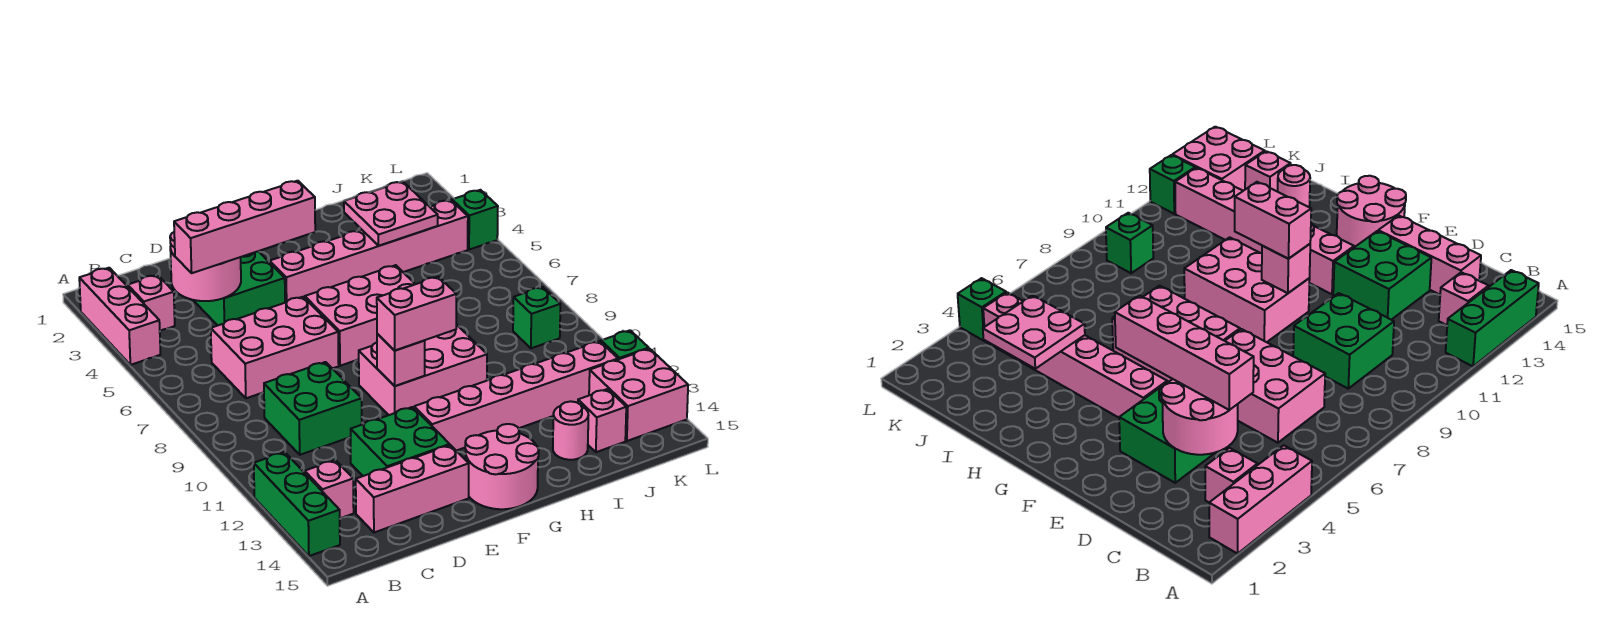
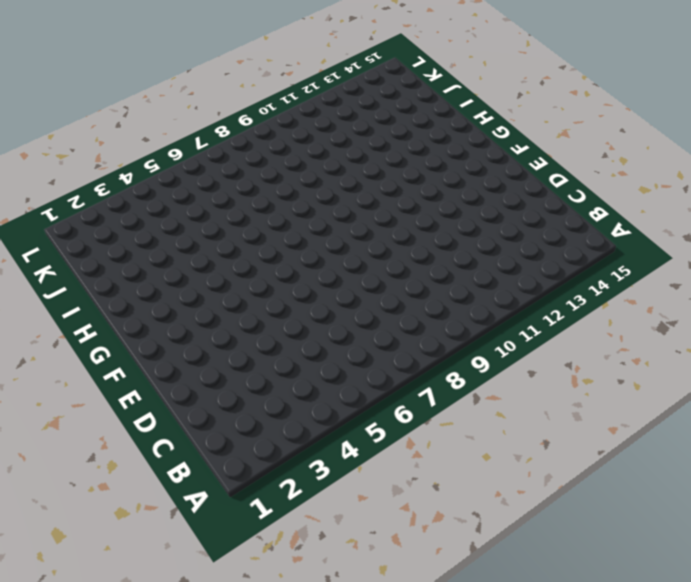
none -> pink brick A2:A4 level 1
none -> green brick A12:A14 level 1
none -> pink brick B3 level 1

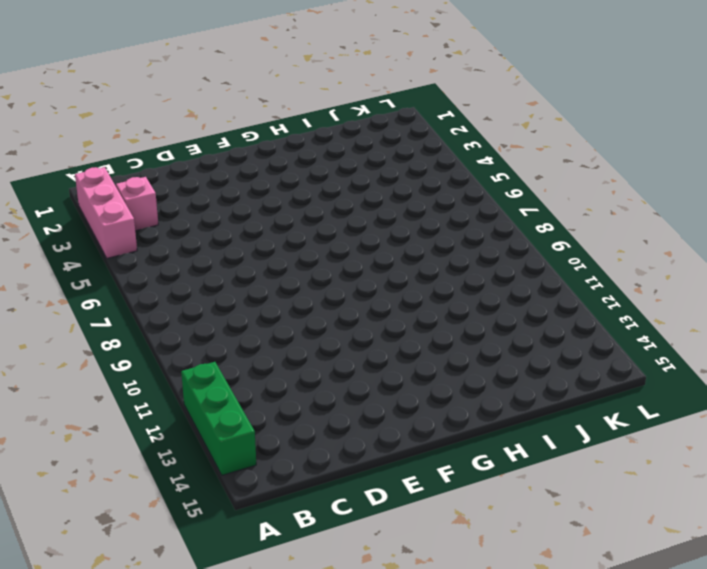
none -> pink brick B13 level 1
none -> pink brick C6:E7 level 1
none -> green brick C9:D10 level 1

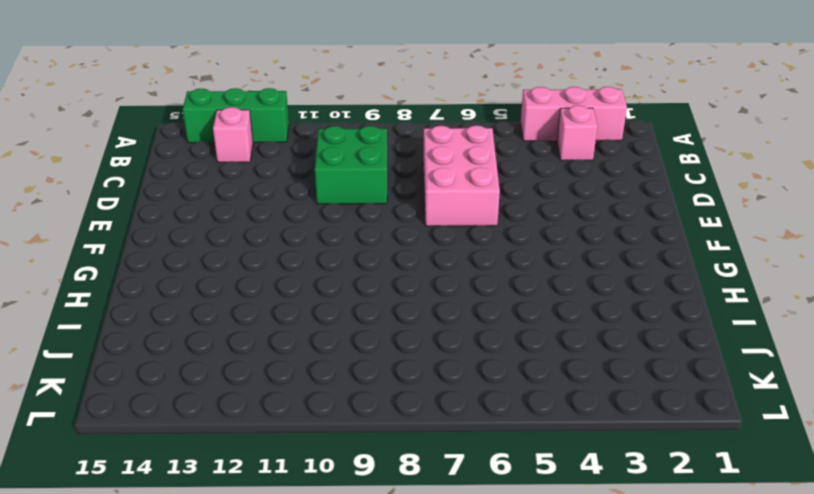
none -> pink brick C14:E14 level 1
none -> green brick D3:E4 level 1
none -> green brick D12:E13 level 1

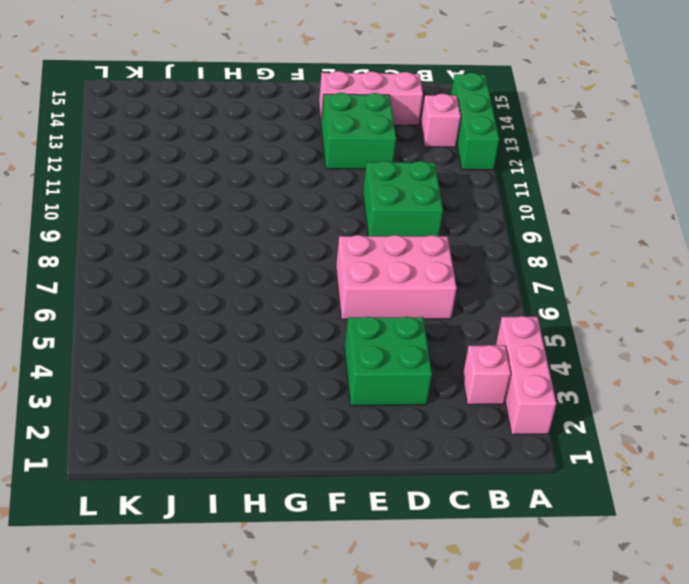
none -> pink brick F4:K4 level 1
none -> pink brick F6:H7 level 1
none -> pink brick F9:H10 level 1

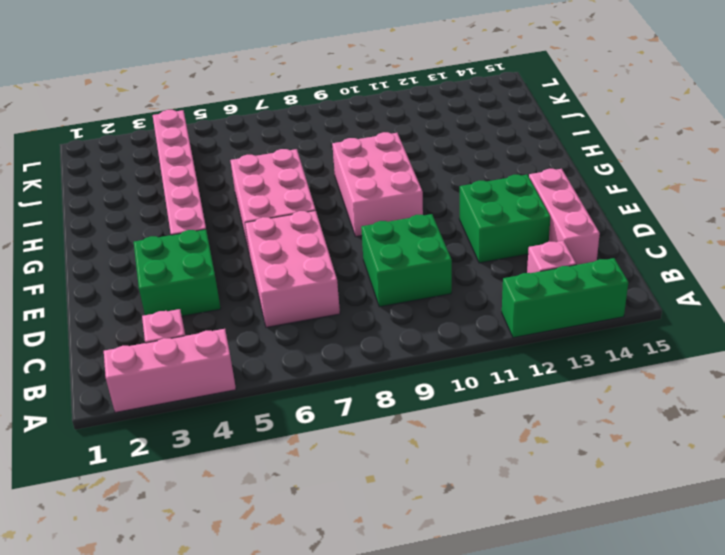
none -> pink brick F12:K12 level 1
none -> pink round brick F14:G15 level 1
none -> pink round brick I14 level 1

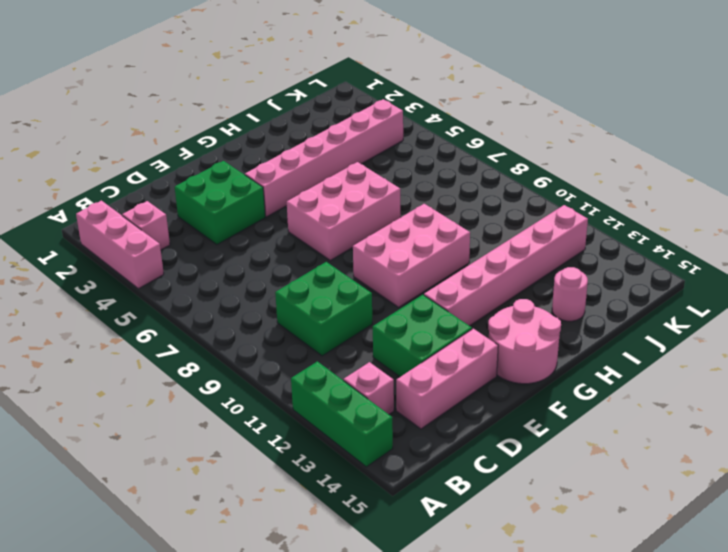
none -> pink brick C6:E7 level 1
none -> pink brick J14 level 1
none -> green brick K9 level 1

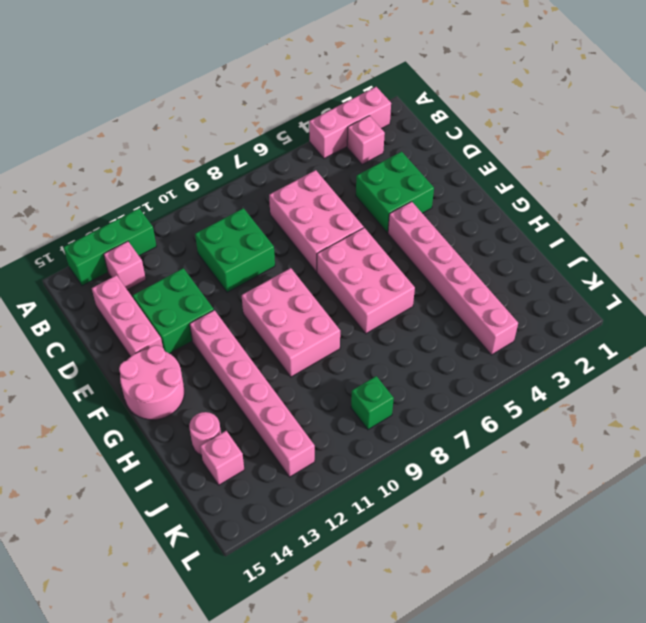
none -> pink brick K13:L14 level 1
none -> green brick L4 level 1
none -> green brick L12 level 1

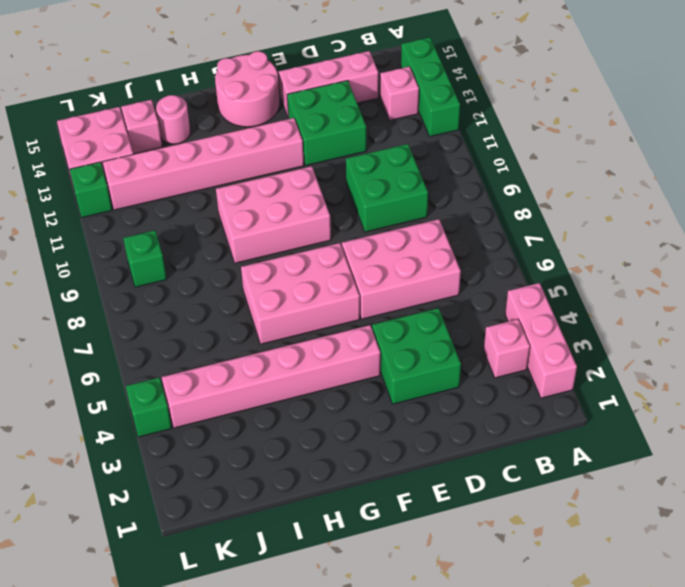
none -> pink round brick C3:D4 level 2
none -> pink brick F10 level 2
none -> pink plate I3:J4 level 2

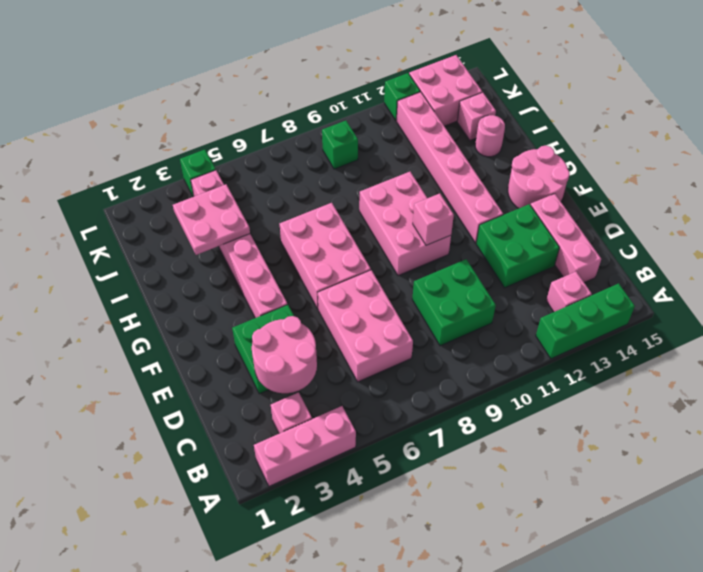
none -> pink brick C4:F4 level 3
none -> pink brick F10:G10 level 3

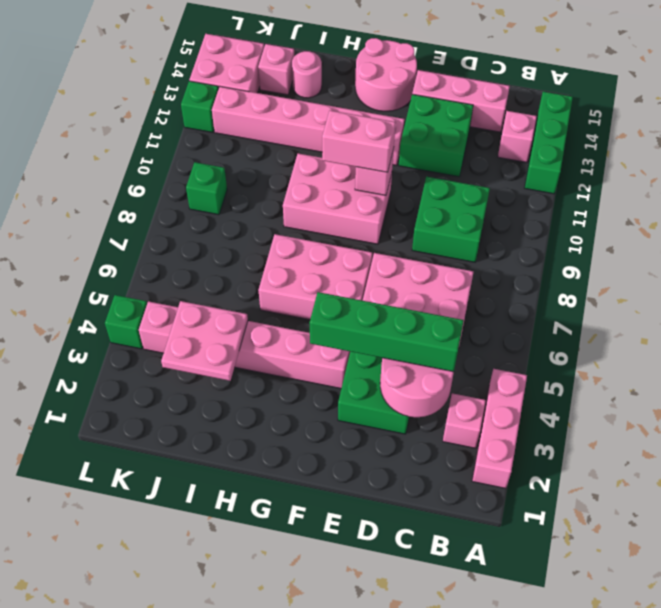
green brick C4:F4 level 3 -> pink brick C4:F4 level 3

